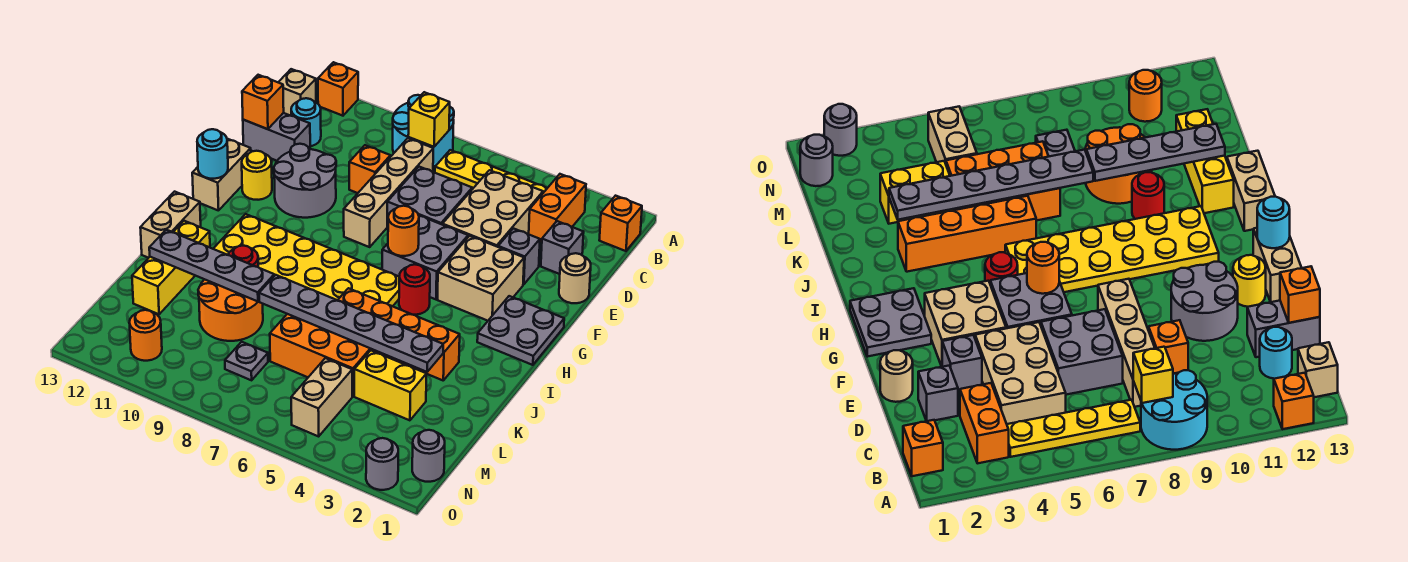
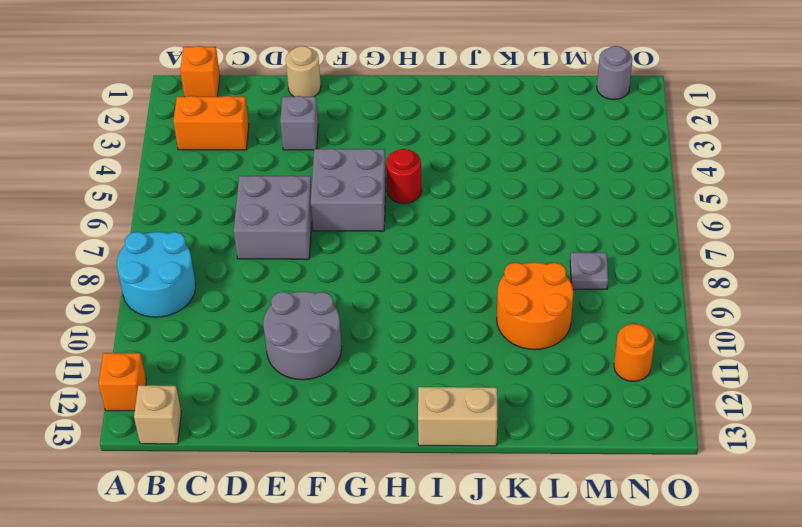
none -> yellow plate B4:B7 level 1
none -> tan brick C4:E5 level 1
none -> tan brick C8:F8 level 1
none -> cyan round brick C12 level 1

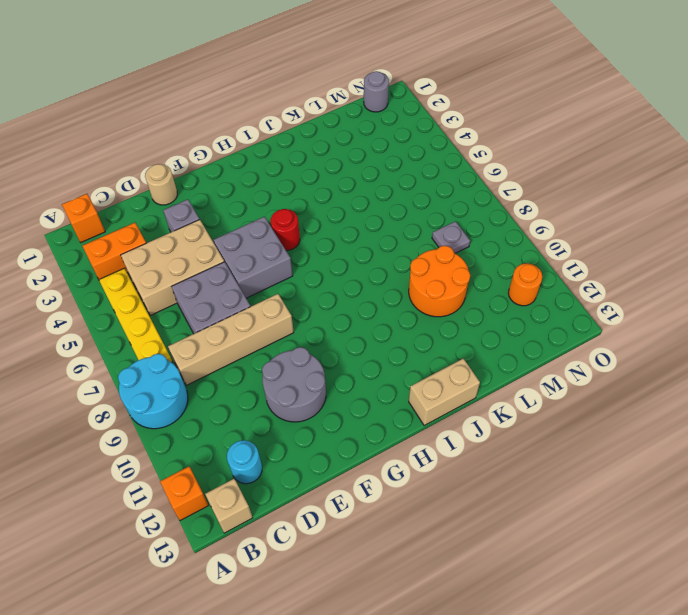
none -> grey brick D2 level 1
none -> orange brick D9 level 1
none -> grey brick D12:D13 level 1
none -> tan brick F3:G4 level 1

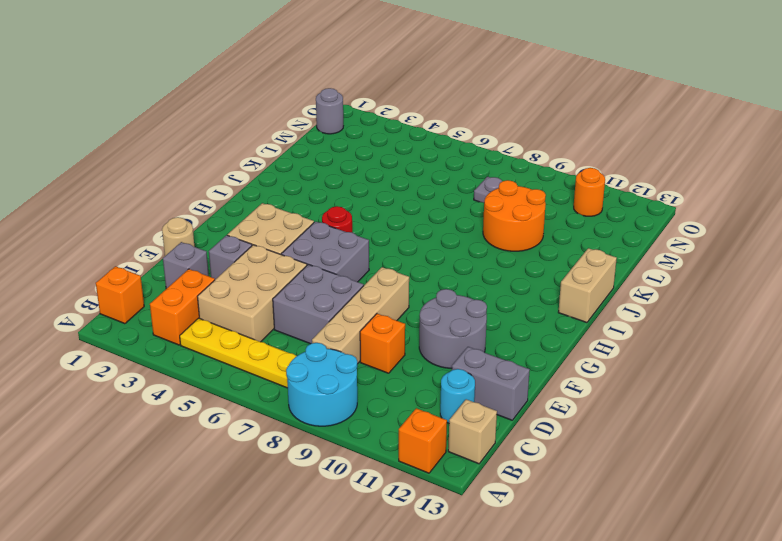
none -> yellow round brick F12 level 1
none -> tan brick F13:G13 level 1
none -> grey plate G1:H2 level 1
none -> yellow plate H6:I11 level 1

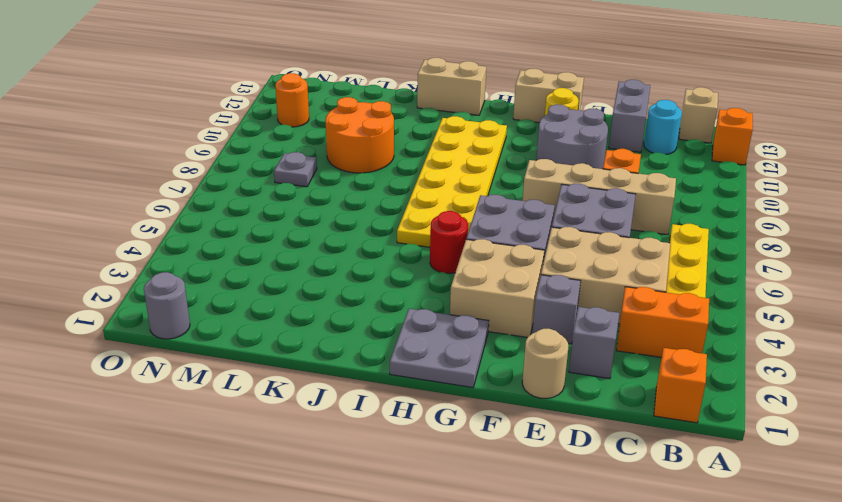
none -> cyan round brick A8:B9 level 1
none -> orange brick J3:J6 level 1
none -> red round brick J10 level 1
none -> yellow brick J12:L12 level 1

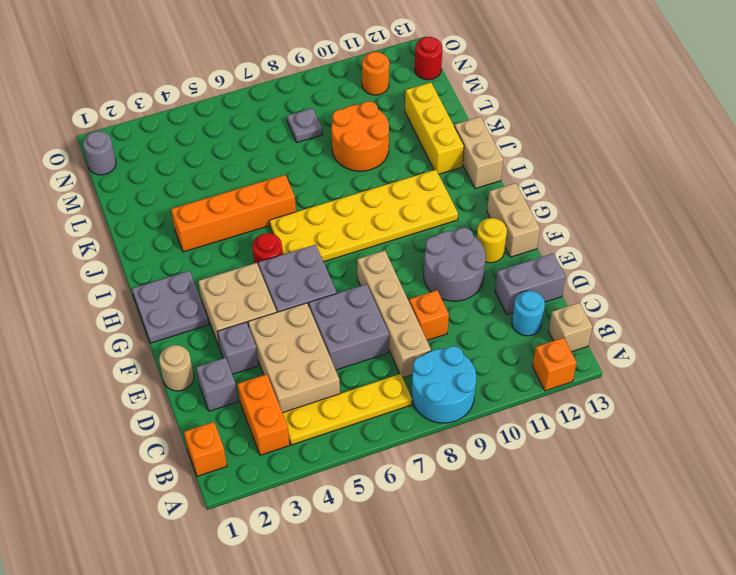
red round brick N13 level 1 -> red round brick J10 level 1
none -> orange brick K5:L7 level 1
none -> yellow brick L3:L4 level 1
none -> tan brick M5:N5 level 1
none -> grey round brick O2 level 1

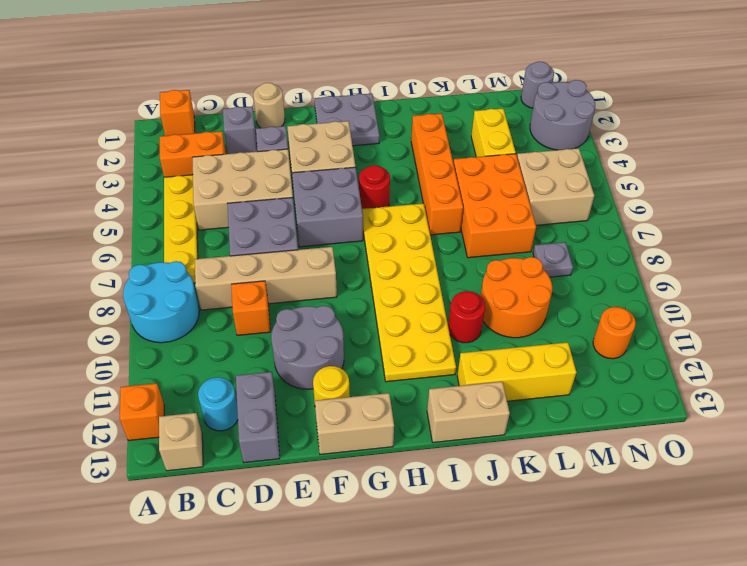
tan brick M5:N6 level 1 -> tan brick M5:N5 level 1
grey round brick N2:O3 level 1 -> grey round brick O2 level 1
none -> yellow brick B8 level 2
none -> orange brick D13 level 2
none -> orange round brick G6 level 2
none -> cyan round brick G13 level 2

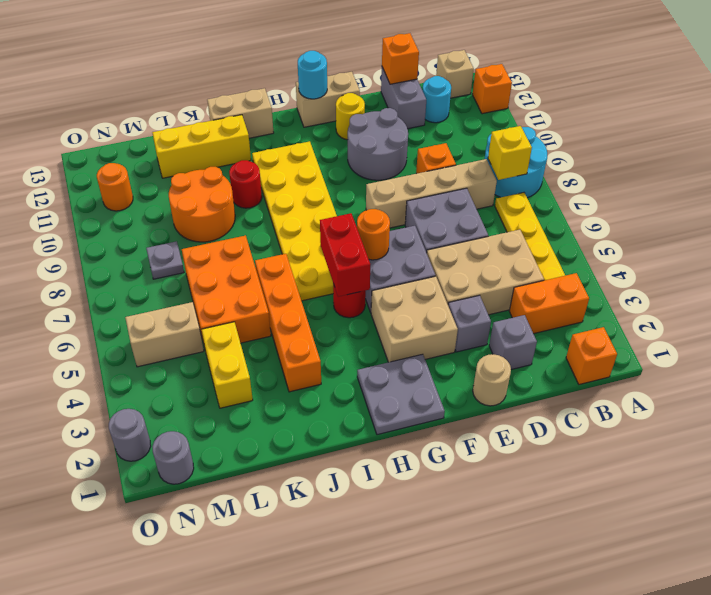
red brick H5:H6 level 2 -> none
none -> grey plate K3:K8 level 2
none -> grey plate K9:K12 level 2

